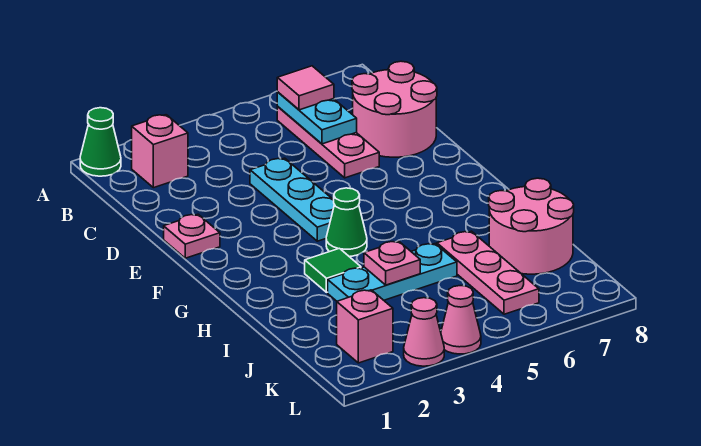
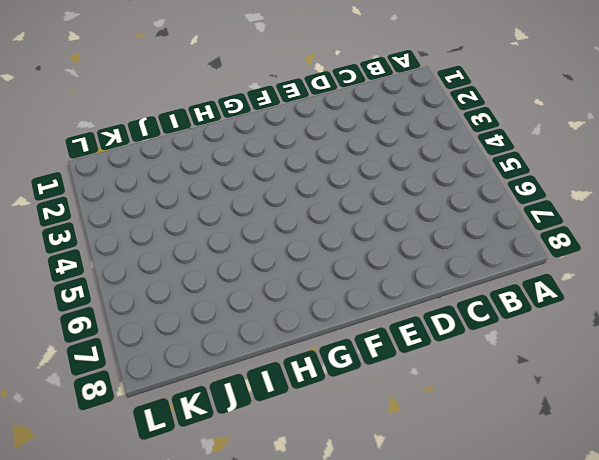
none -> green cone A1 level 1
none -> pink brick B2 level 1
none -> pink plate B6:D6 level 1

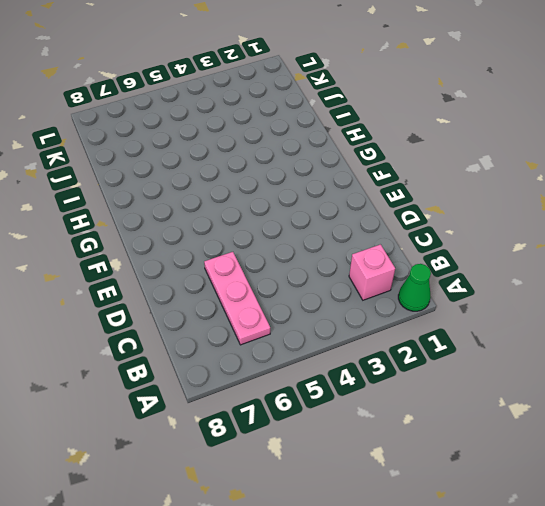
none -> pink round brick C7:D8 level 1
none -> cyan plate D4:F4 level 1
none -> pink plate E1 level 1

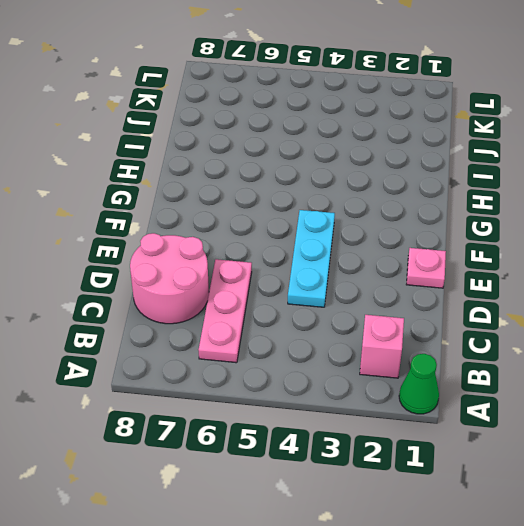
none -> green cone G4 level 1
none -> green tile H3 level 1
none -> cyan plate I3:I5 level 1

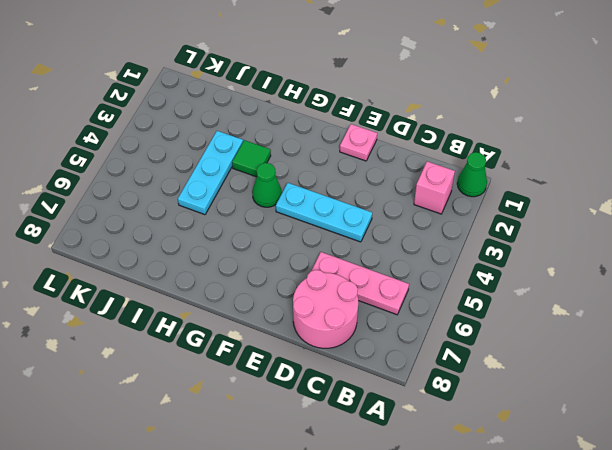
none -> pink plate I6:K6 level 1
none -> pink round brick I7:J8 level 1
none -> pink brick K2 level 1

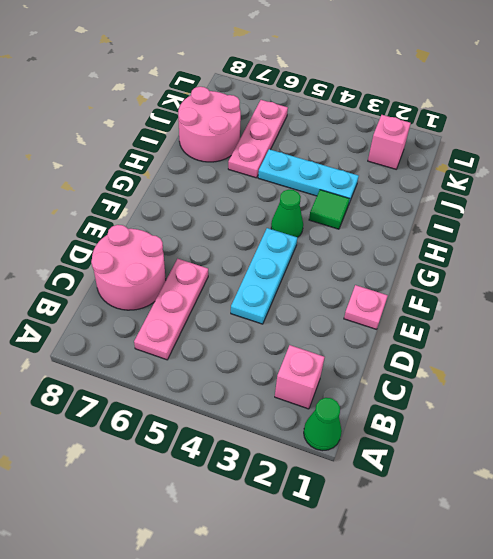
none -> pink cone L3 level 1
none -> pink cone L4 level 1
none -> cyan plate B6:C6 level 2

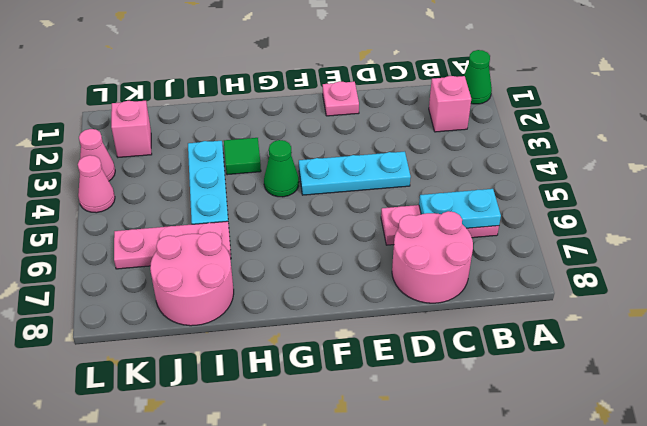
none -> pink plate I4 level 2
none -> pink tile B6 level 3

